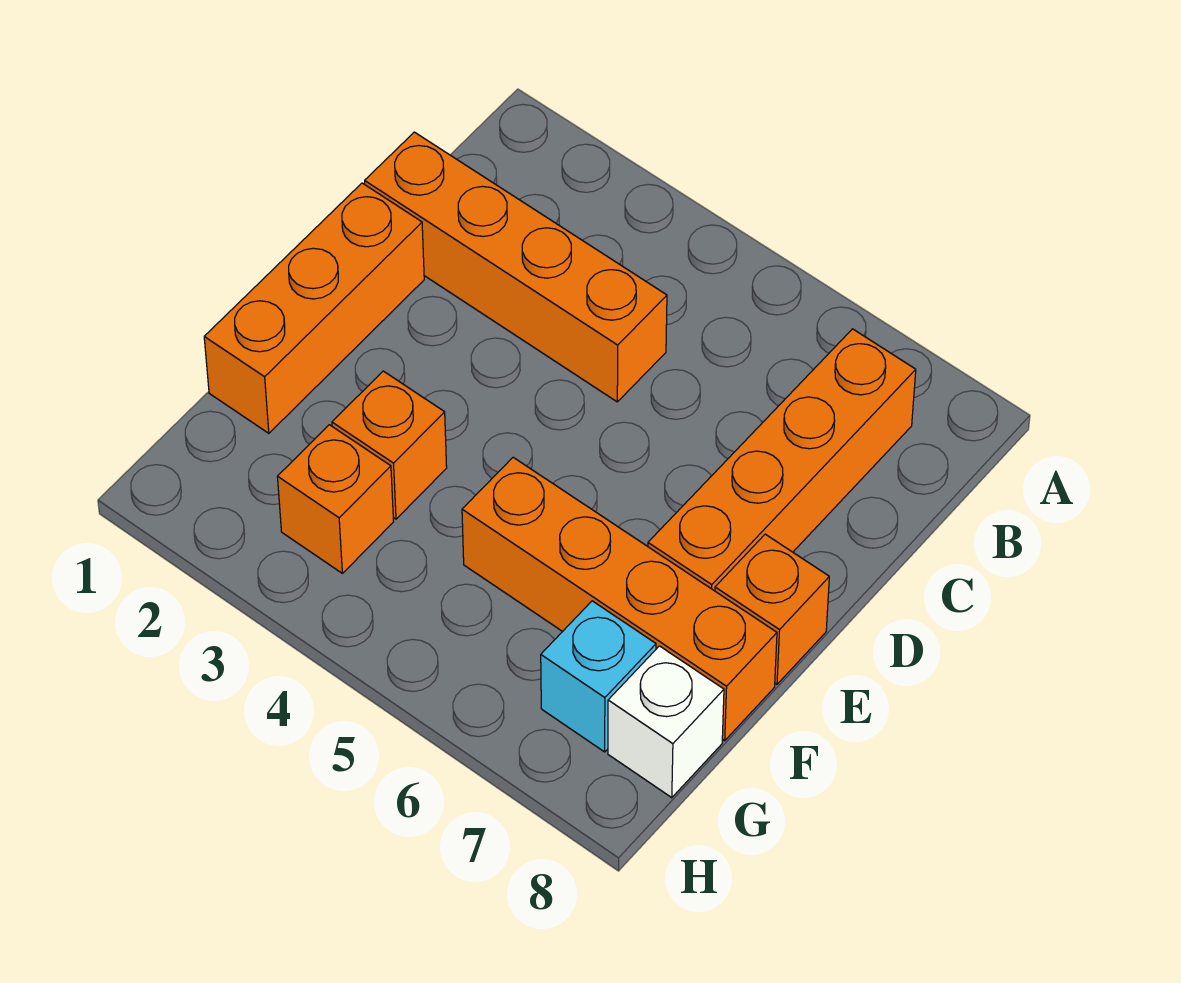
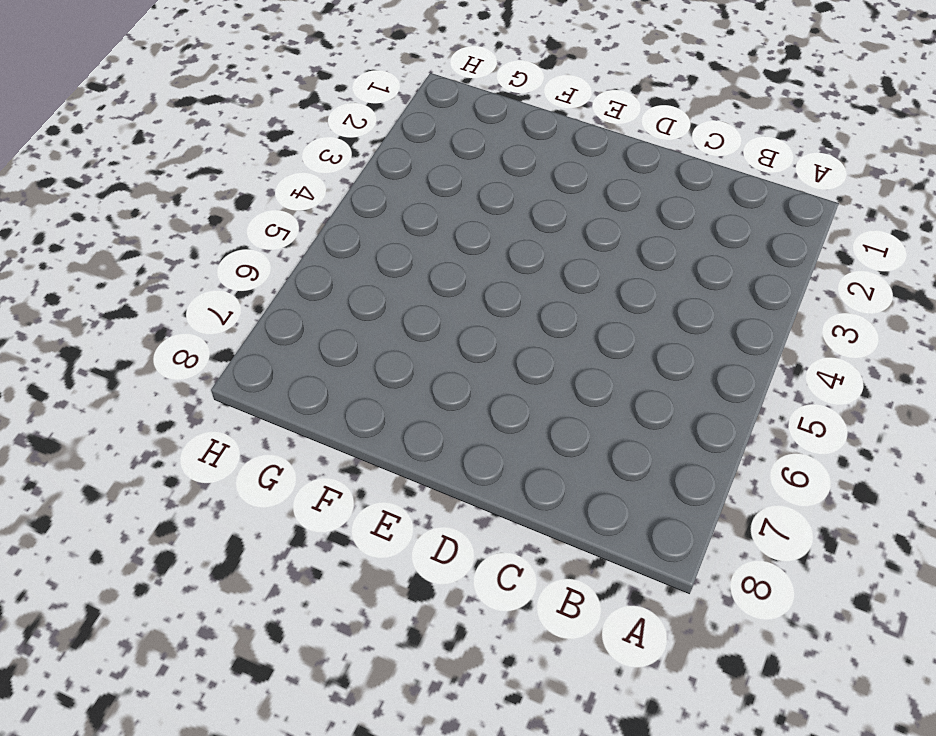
none -> orange brick B7:E7 level 1
none -> orange brick C1:C4 level 1

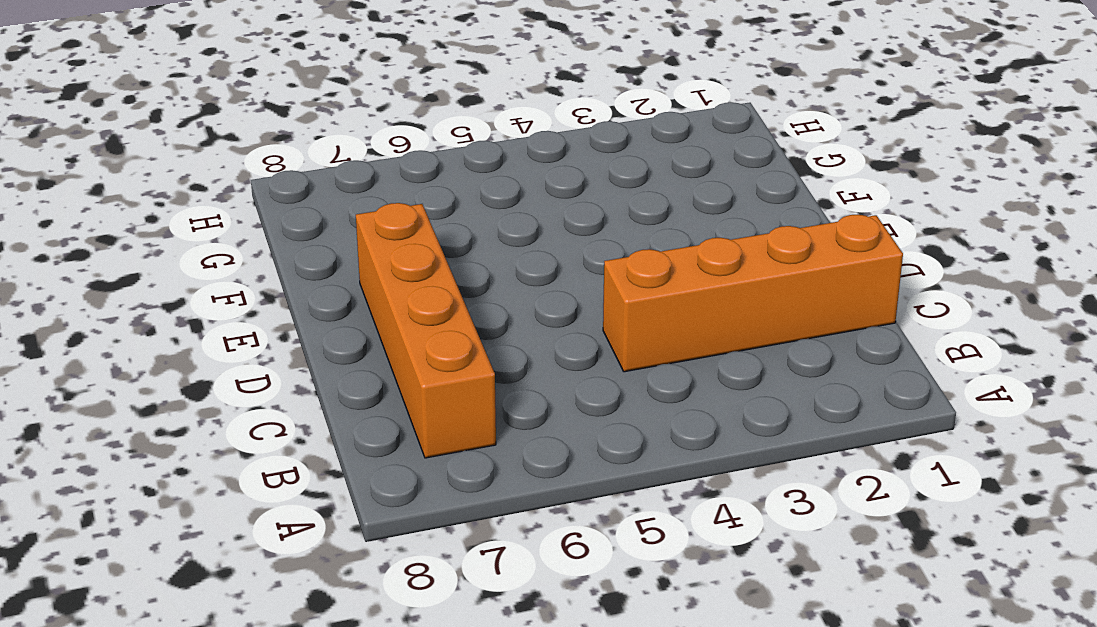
none -> orange brick D1:F1 level 1
none -> orange brick E8 level 1

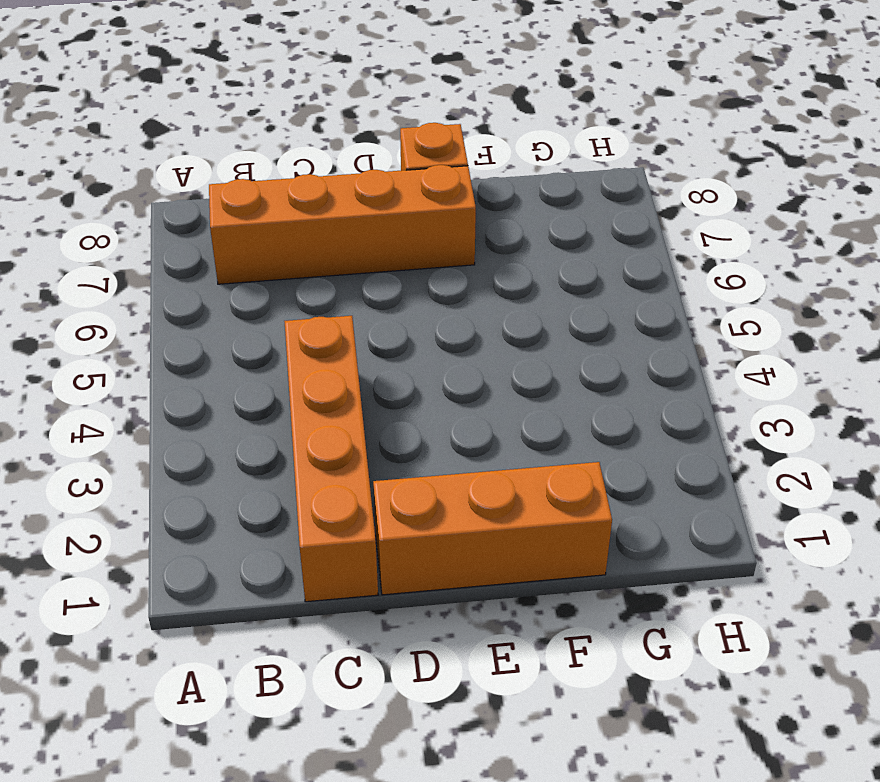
none -> orange brick F3 level 1
none -> orange brick F5:F8 level 1

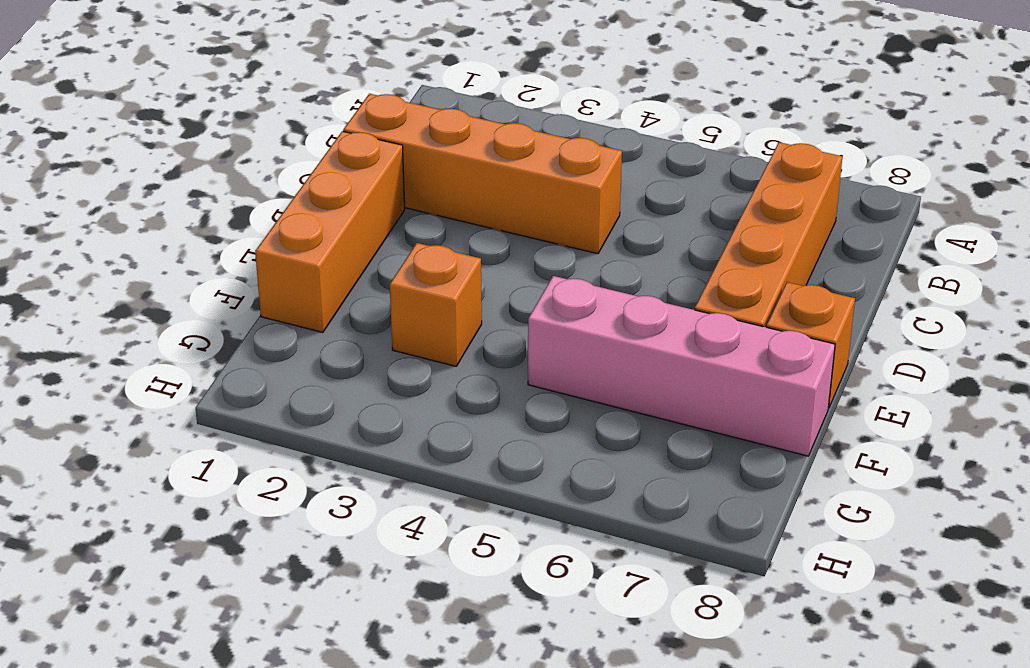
pink brick F5:F8 level 1 -> orange brick F5:F8 level 1
none -> orange brick G3 level 1
none -> cyan brick G7 level 1

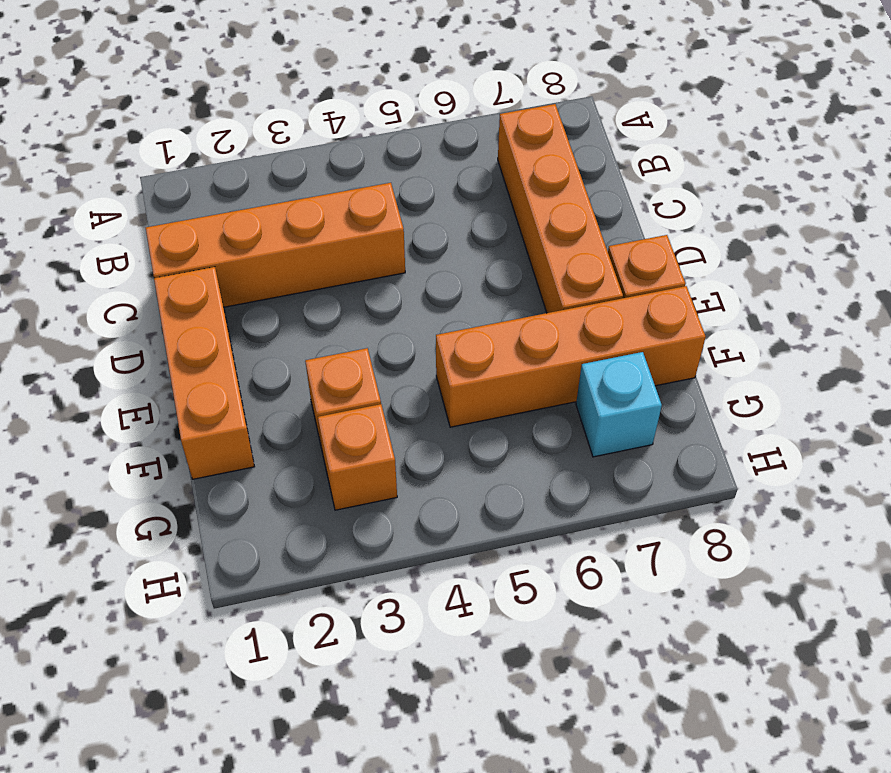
none -> white brick G8 level 1

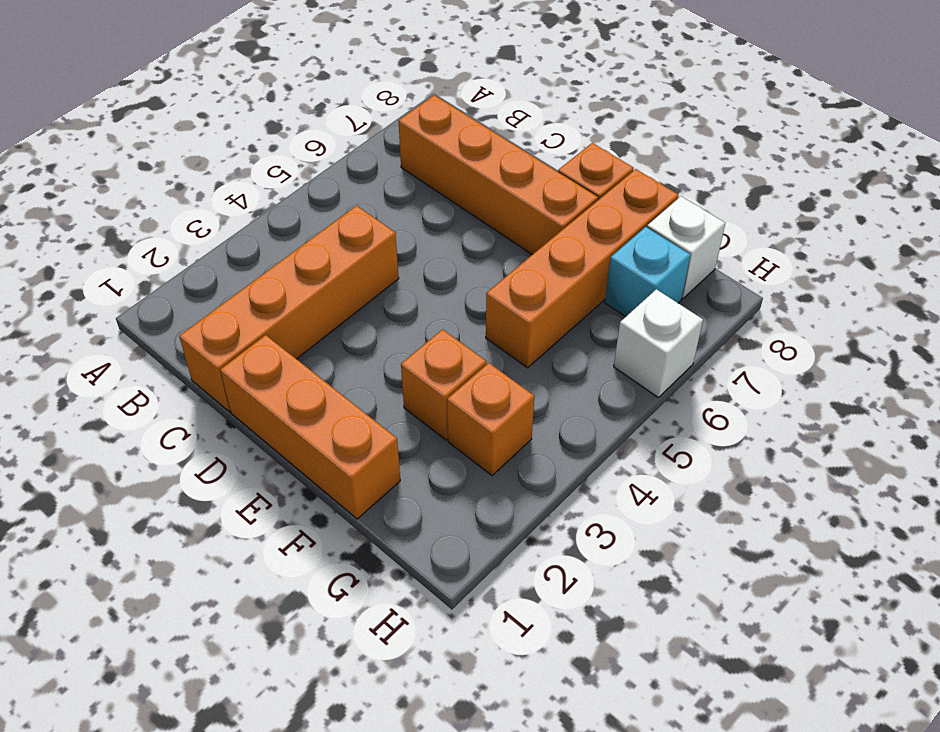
white brick H6 level 1 -> none

